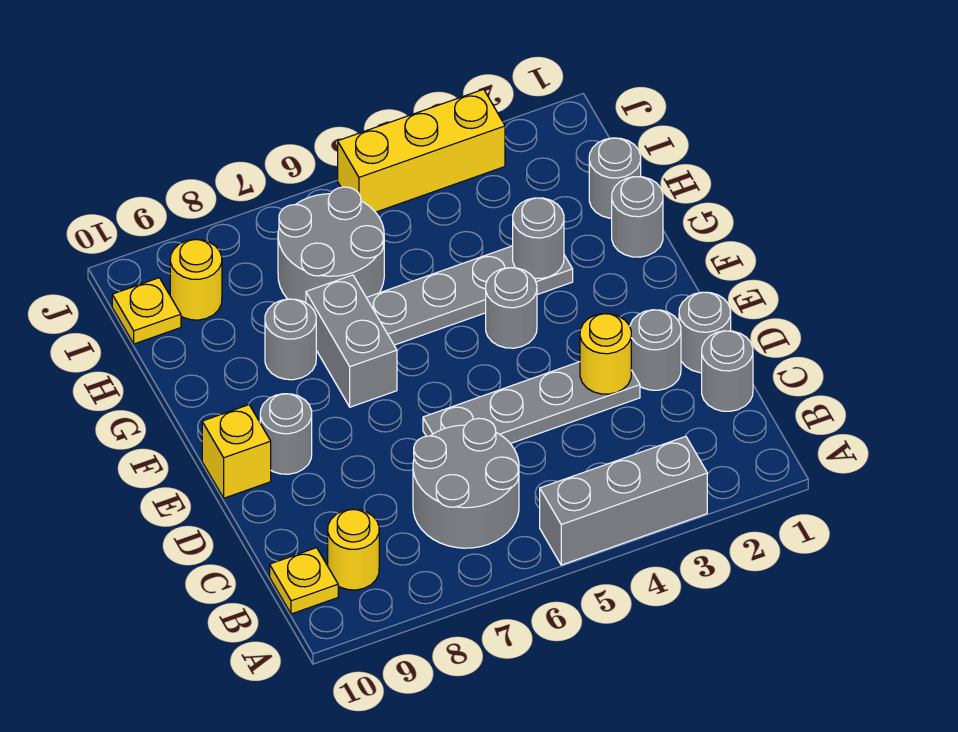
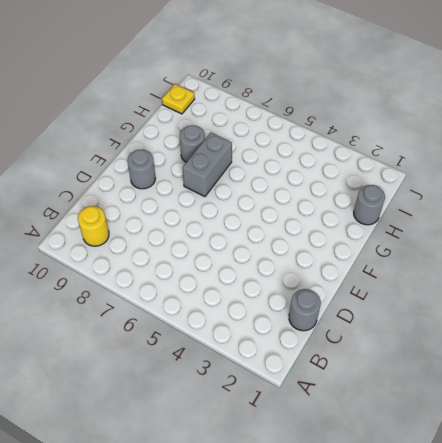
none -> grey brick A3:A5 level 1
none -> grey round brick B6:C7 level 1
none -> yellow plate B10 level 1

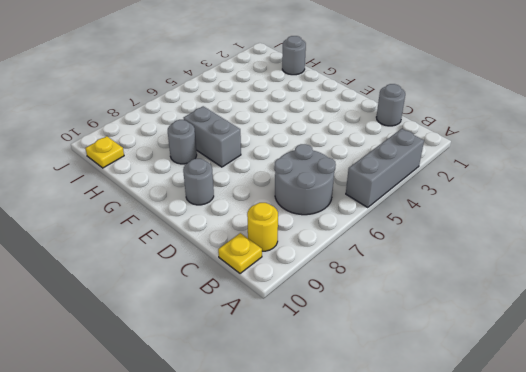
none -> grey round brick D1 level 1
none -> grey round brick D2 level 1
none -> grey plate D3:D6 level 1

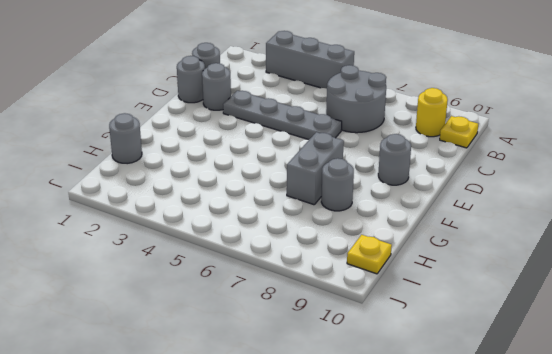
none -> yellow brick E10 level 1
none -> grey round brick F4 level 1
none -> grey round brick G1 level 1

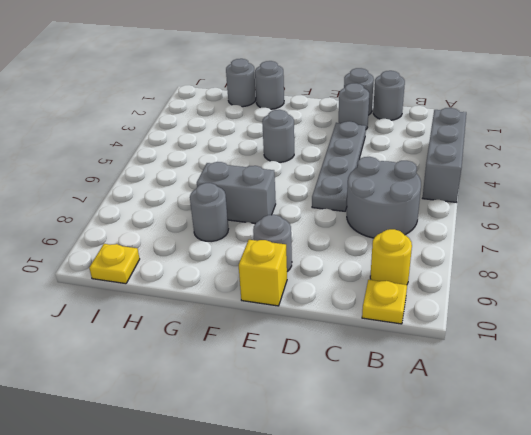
none -> grey plate G3:G6 level 1
none -> grey round brick H6:I7 level 1
none -> yellow round brick I9 level 1

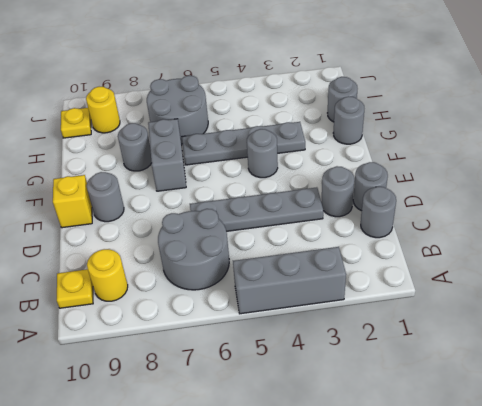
none -> yellow brick J3:J5 level 1
none -> yellow round brick D3 level 2
none -> grey round brick G3 level 2

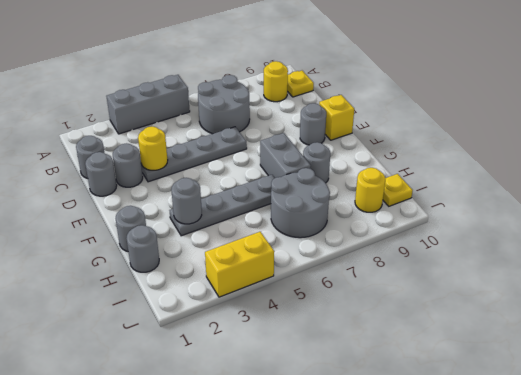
yellow brick J3:J4 level 1 -> yellow brick J3:J5 level 1
none -> grey round brick F4 level 1

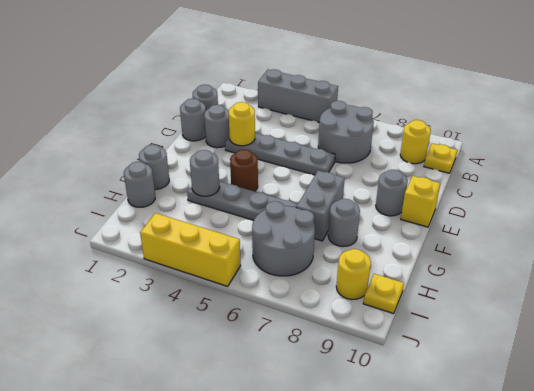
brown round brick F4 level 1 -> grey round brick F4 level 1

